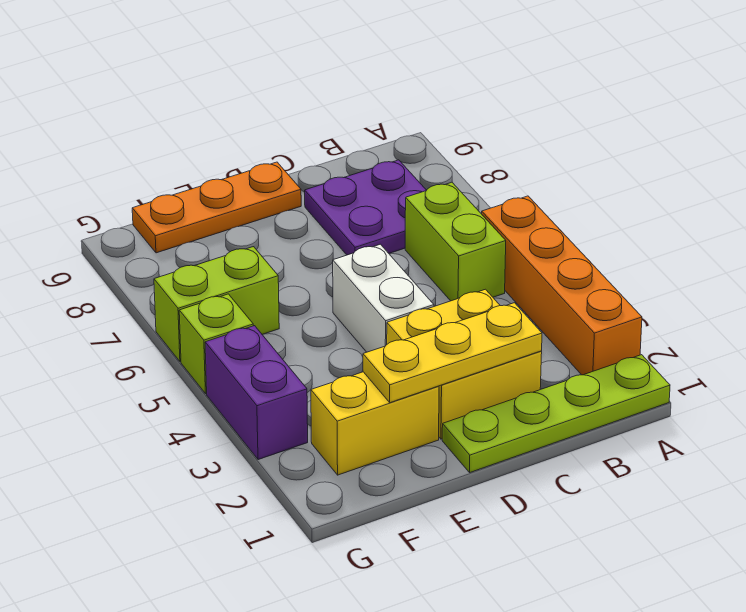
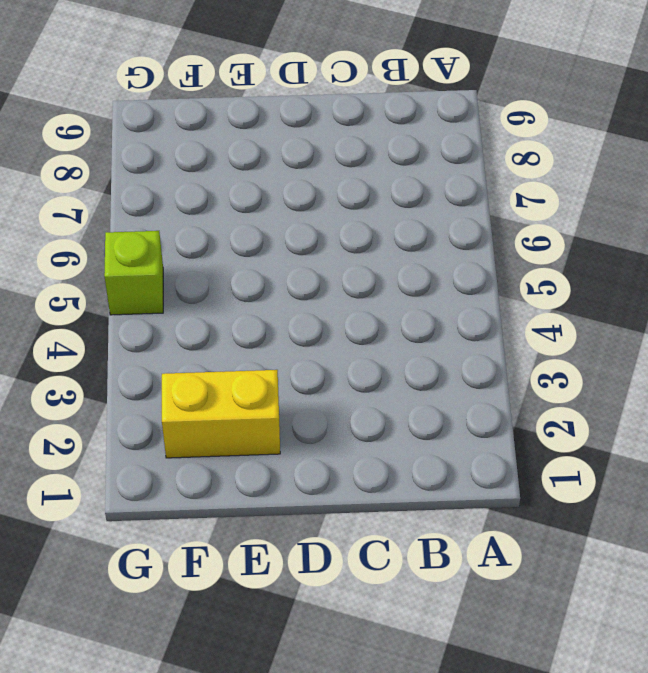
none -> lime plate A1:D1 level 1
none -> orange brick A2:A5 level 1
none -> lime brick B5:B6 level 1

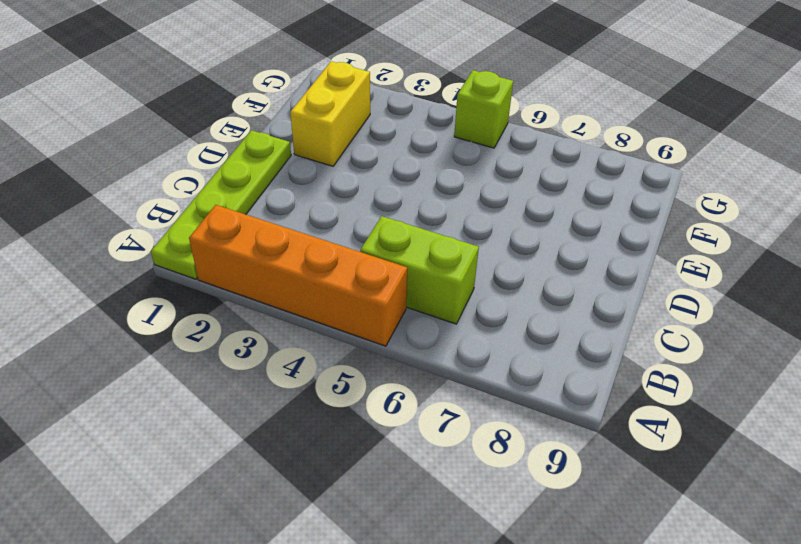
none -> purple plate B7:C8 level 1
none -> yellow brick C2:D3 level 1
none -> white brick D4:D5 level 1

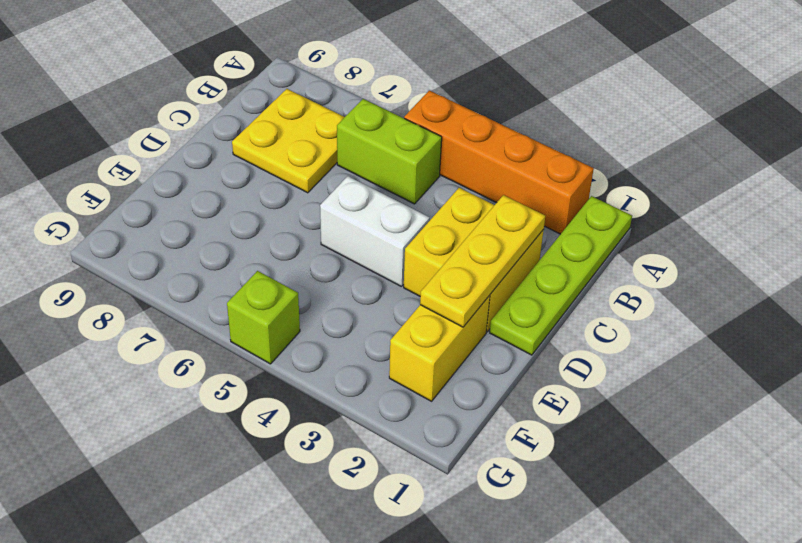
yellow plate B7:C8 level 1 -> purple plate B7:C8 level 1
none -> orange plate D9:F9 level 1
none -> lime brick F6:G6 level 1
none -> purple brick G3:G4 level 1

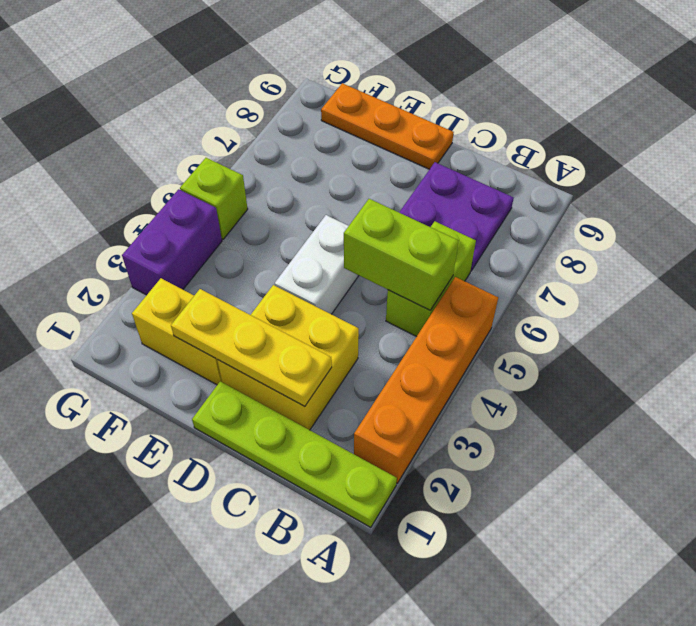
lime brick B5:C5 level 2 -> lime brick F6:G6 level 1

